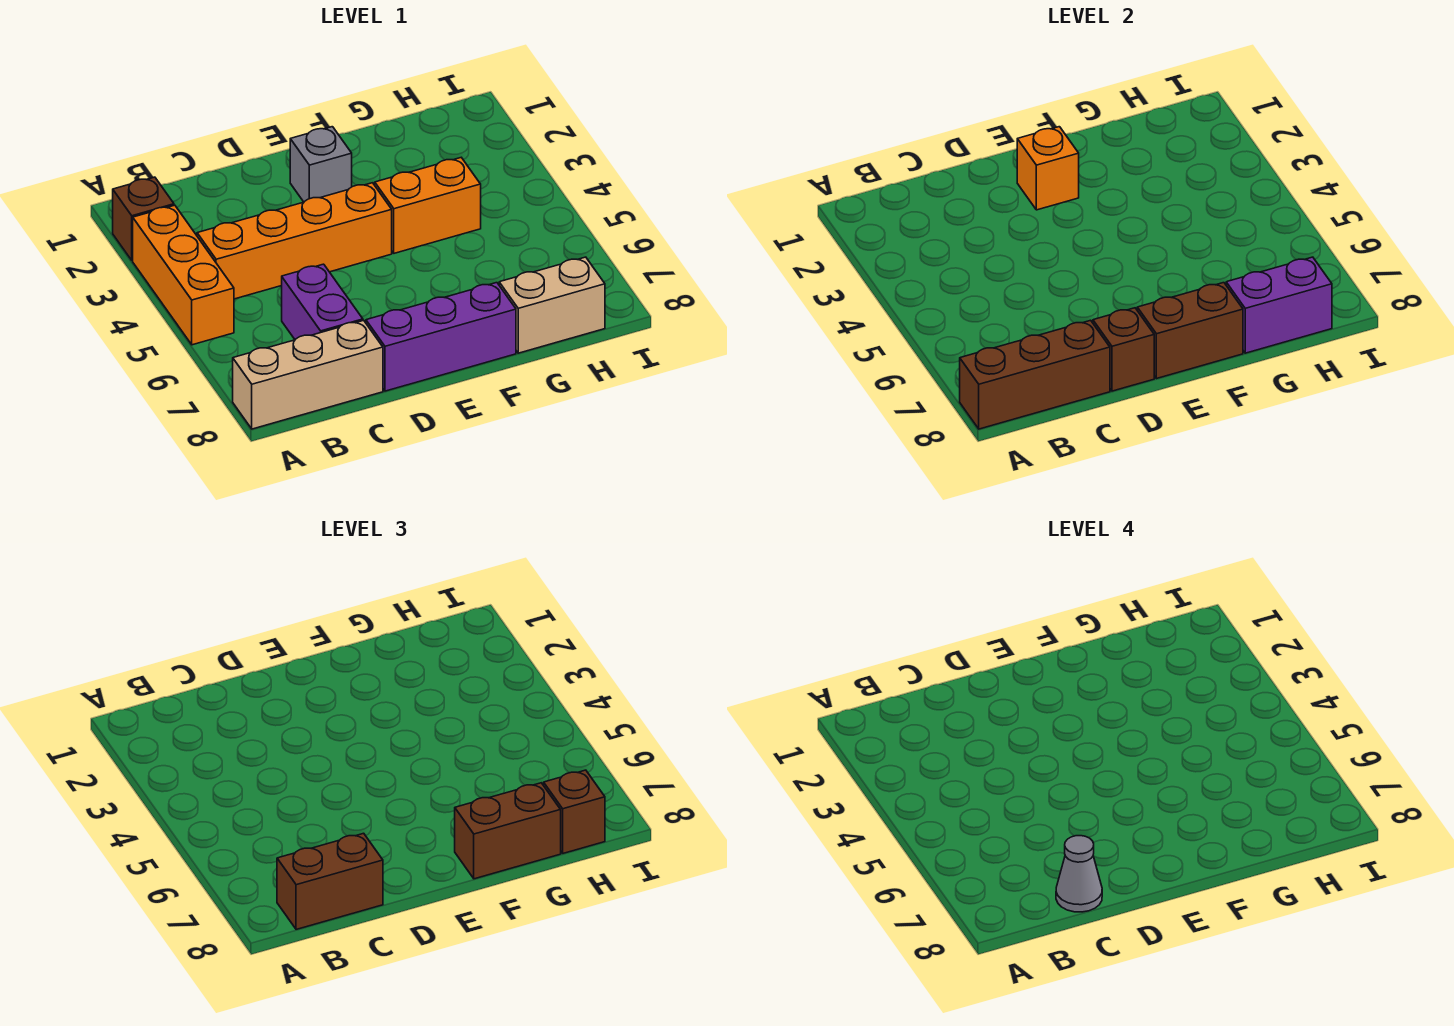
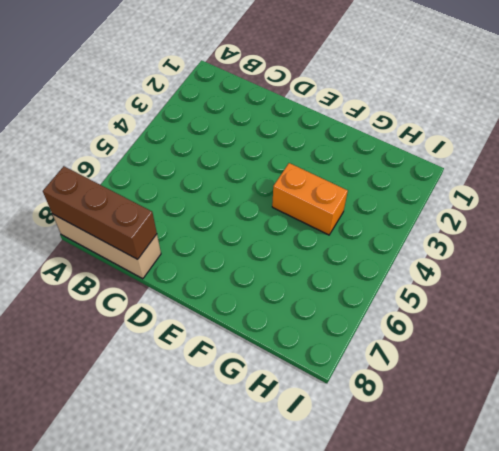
none -> brown brick A2 level 1
none -> orange brick A3:A5 level 1
none -> orange brick B4:E4 level 1

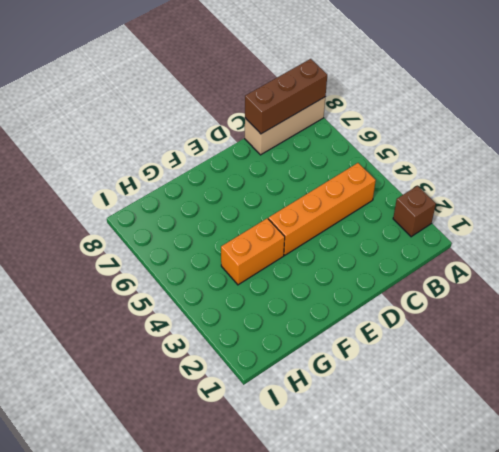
none -> orange brick A3:A5 level 1
none -> purple brick C6:C7 level 1
none -> purple brick D8:F8 level 1

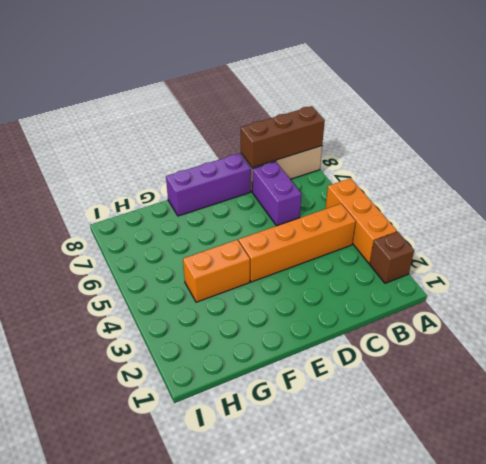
none -> grey brick E2 level 1
none -> tan brick G8:H8 level 1
none -> brown brick D8 level 2

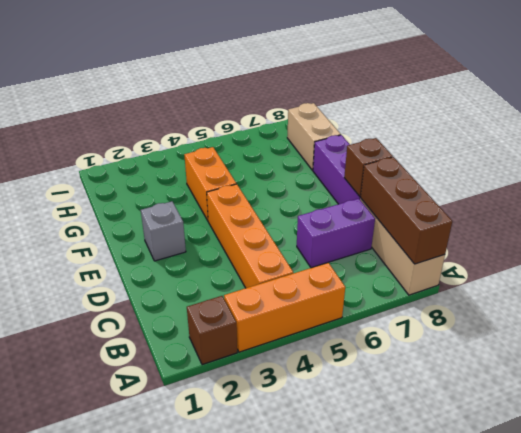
none -> orange brick E2 level 2
none -> brown brick E8:F8 level 2
none -> purple brick G8:H8 level 2

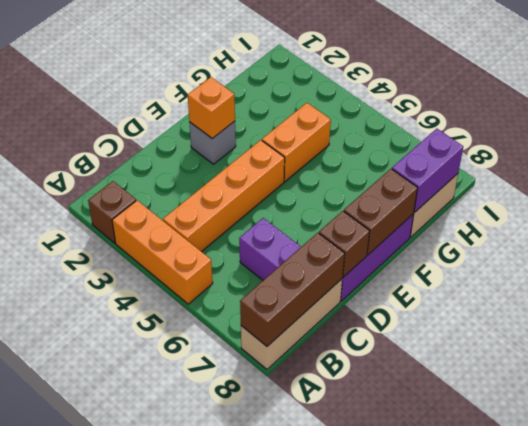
none -> brown brick B8:C8 level 3
none -> brown brick F8:G8 level 3
none -> brown brick H8 level 3

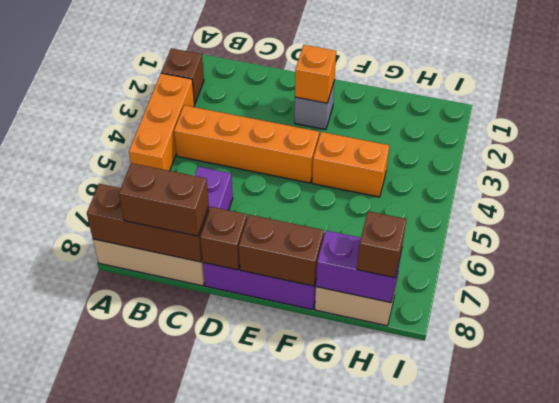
none -> brown brick F8:G8 level 3
none -> grey cone C8 level 4

